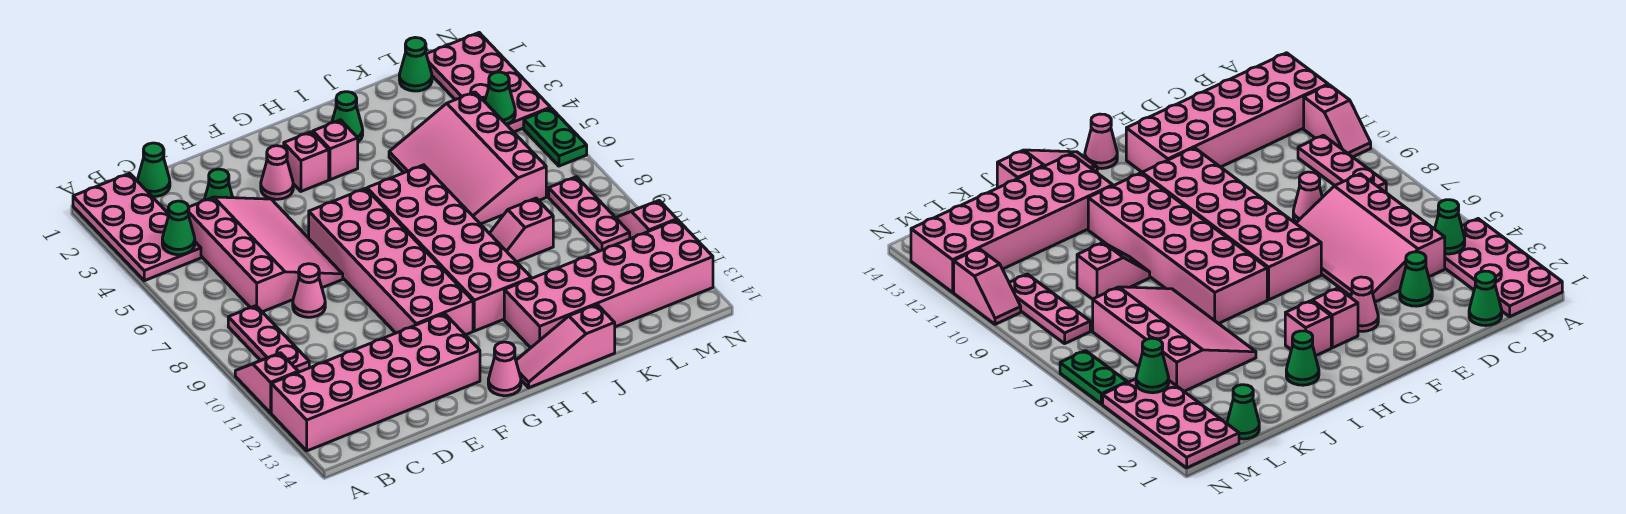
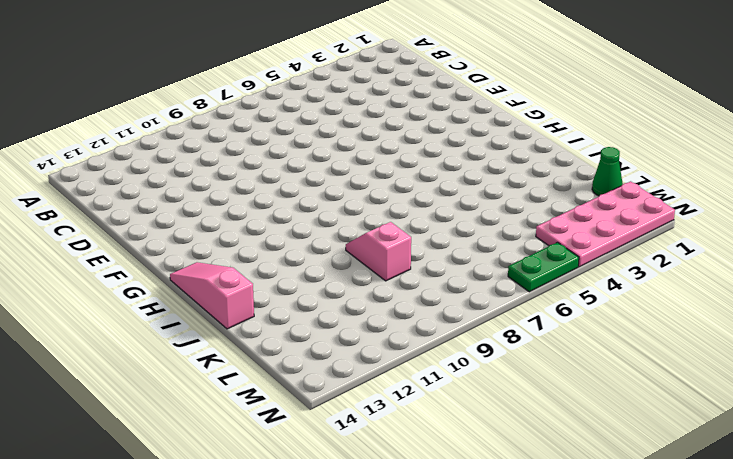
none -> pink plate A1:B4 level 1
none -> pink slope A10:A11 level 1 top 11
none -> pink brick A12:F13 level 1

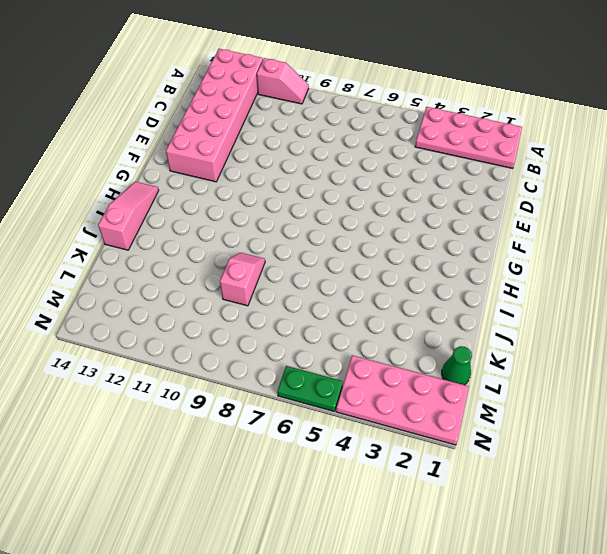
none -> pink plate B8:B10 level 1
none -> green cone C1 level 1
none -> pink slope C4:E7 level 1 top C

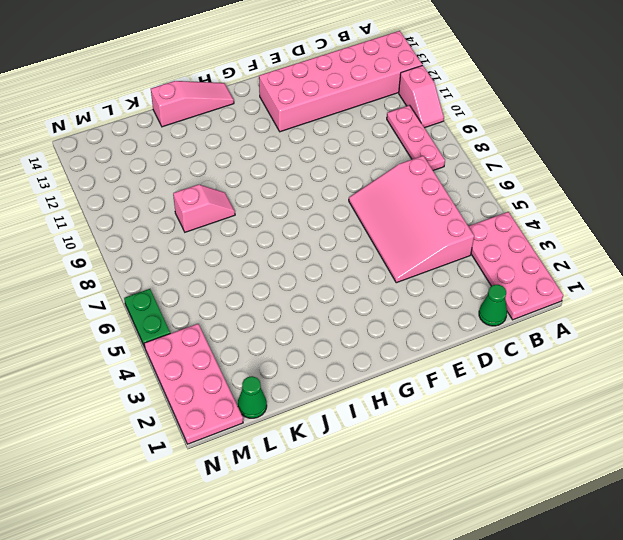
none -> green cone D3 level 1
none -> pink cone D8 level 1
none -> pink cone F3 level 1

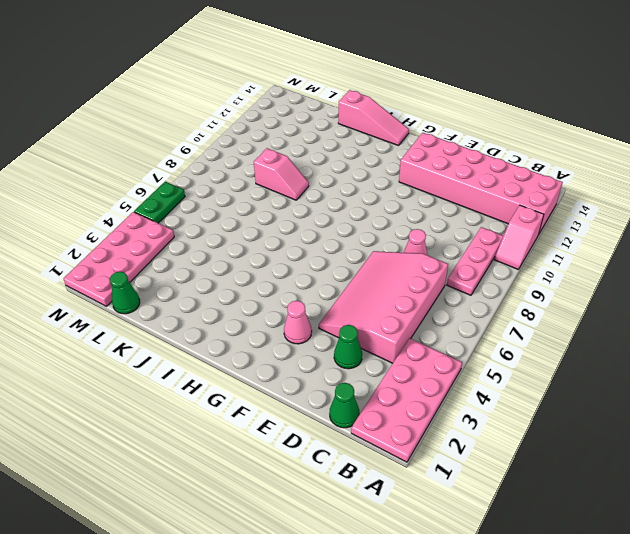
none -> pink brick F6:G11 level 1
none -> pink brick G3 level 1
none -> pink cone G14 level 1

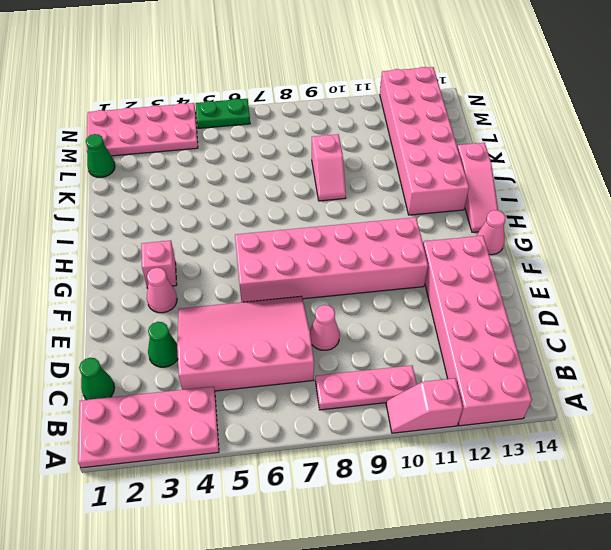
none -> pink brick H3 level 1
none -> pink brick H6:I11 level 1
none -> green cone I2 level 1

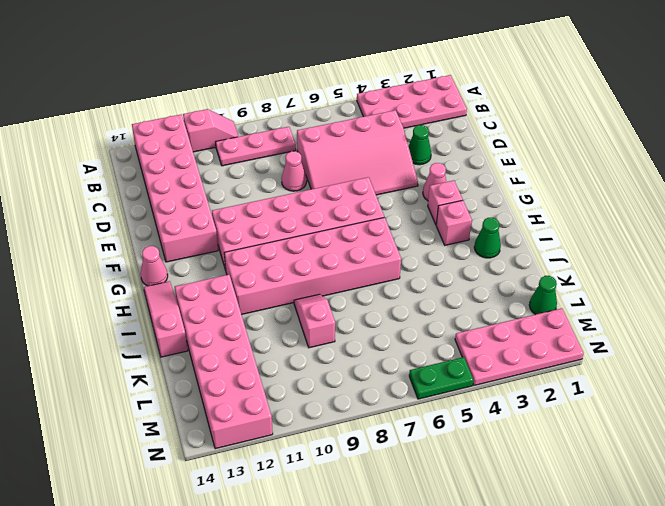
none -> green cone C1 level 1
none -> pink slope J4:L7 level 1 top L
none -> pink plate M8:M10 level 1

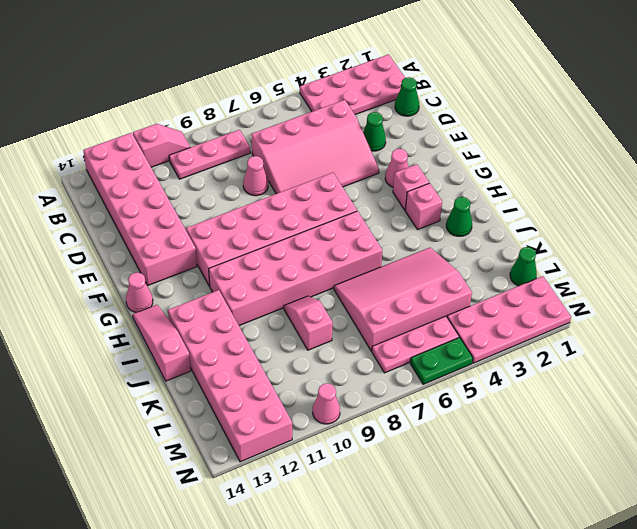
pink plate M5:M7 level 1 -> pink plate M8:M10 level 1
pink cone N10 level 1 -> pink slope N10:N11 level 1 top 11
none -> green cone B4 level 2
none -> green cone M4 level 2

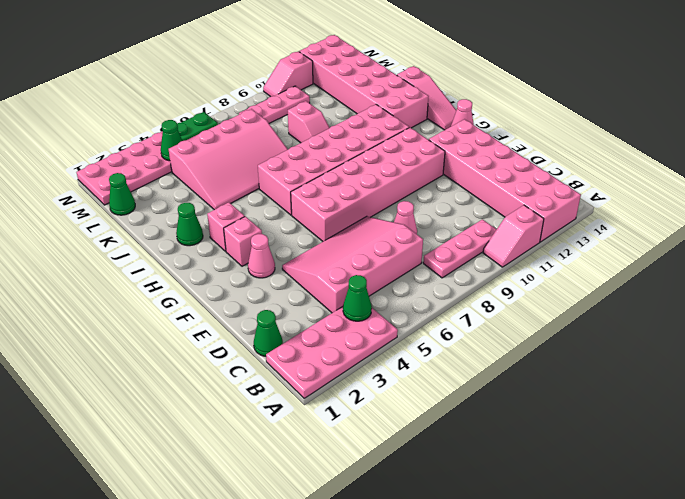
none -> green cone D3 level 1

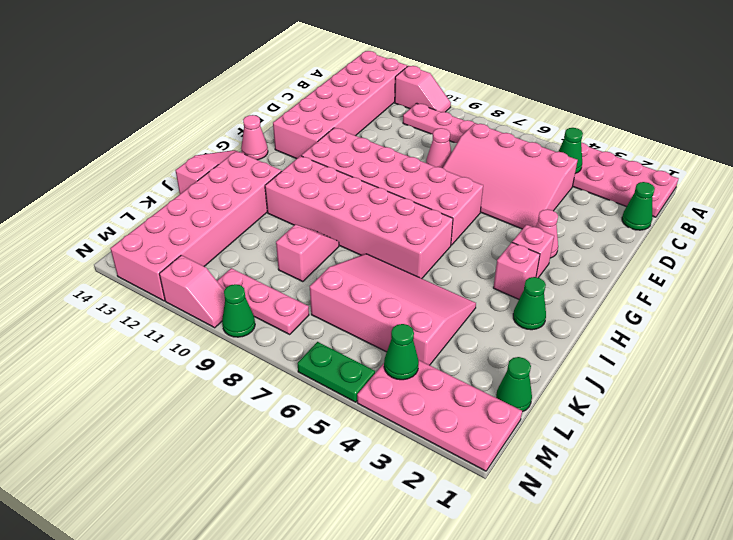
green cone N9 level 1 -> green cone D3 level 1

